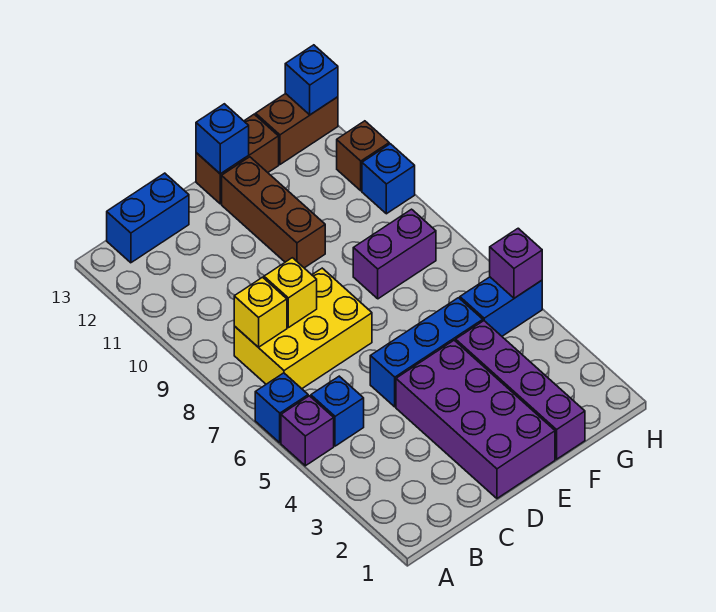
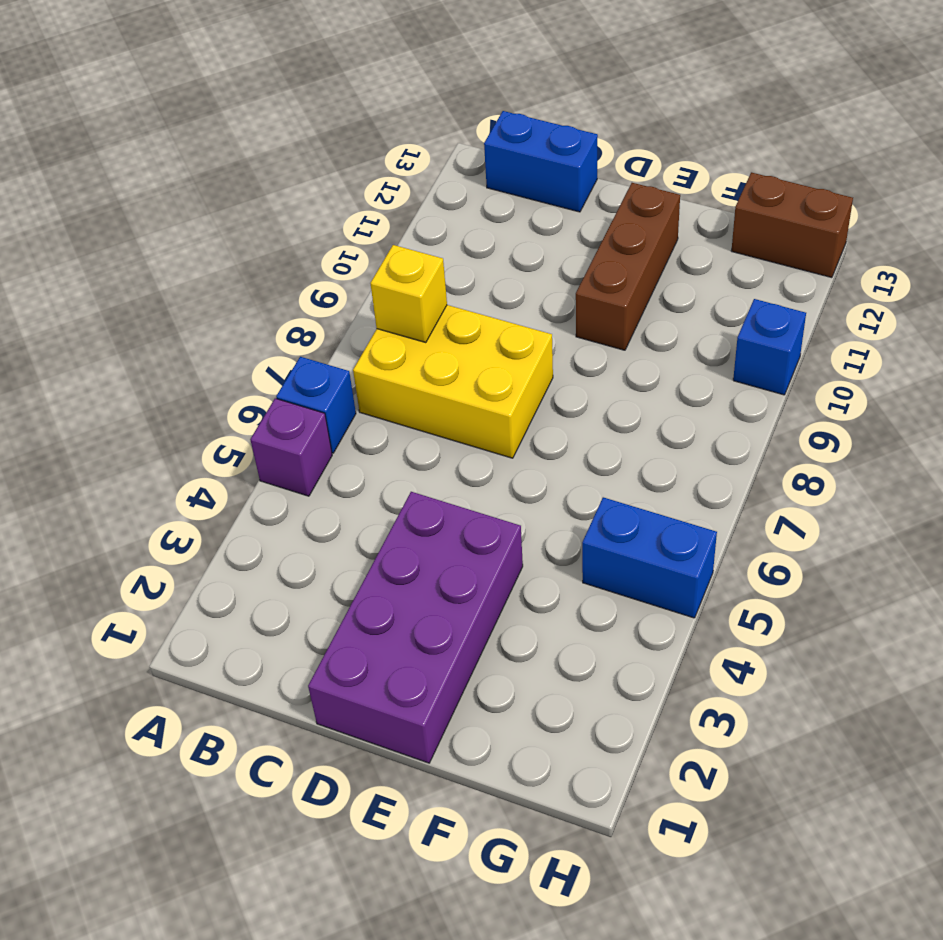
none -> blue brick B5 level 1
none -> blue brick D5:F5 level 1
none -> brown brick E13:F13 level 1

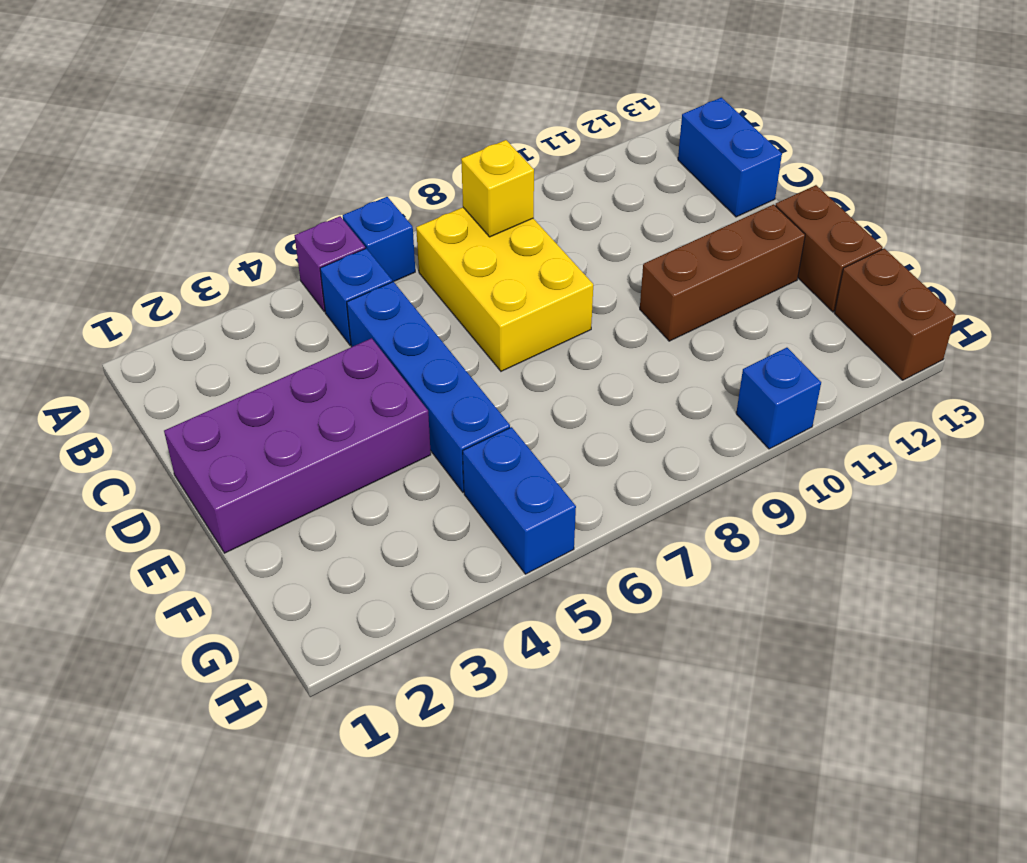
blue brick C5:F5 level 1 -> blue brick D5:F5 level 1
none -> purple brick F1:F4 level 1
none -> purple brick F8:G8 level 1
none -> brown brick H11 level 1

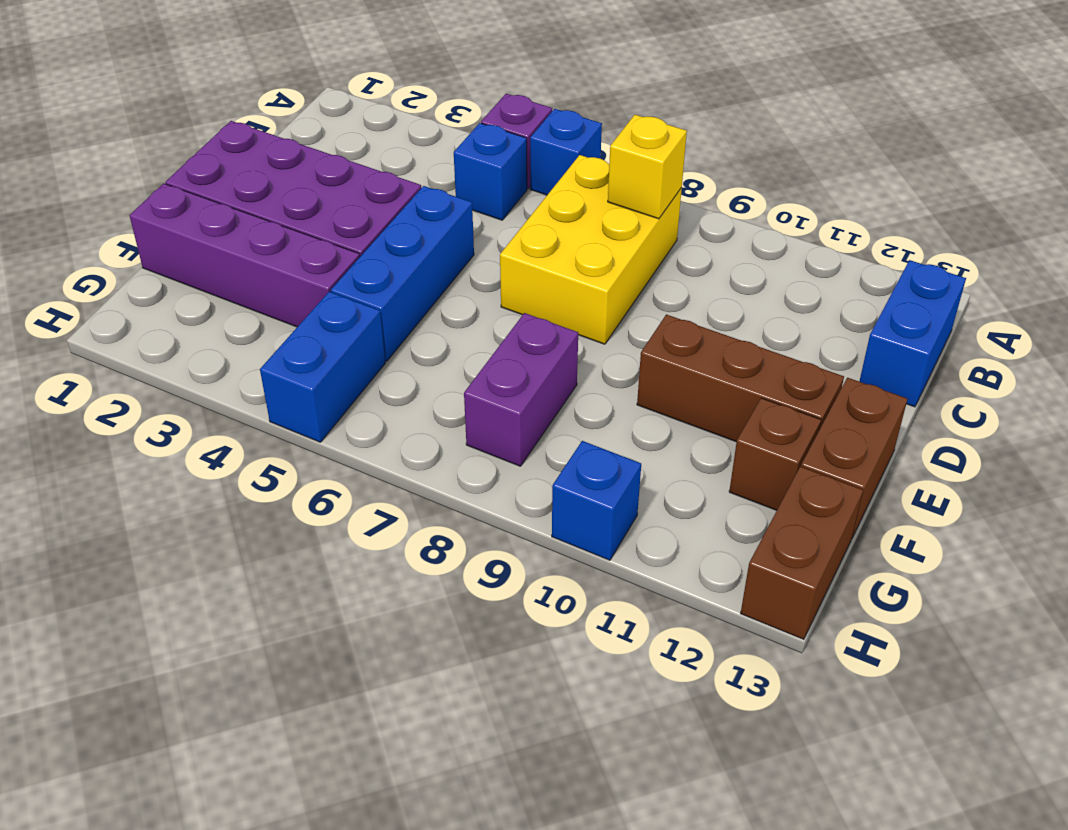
brown brick F12 level 1 -> brown brick H11 level 1
none -> yellow brick C8 level 2
none -> blue brick E13 level 2
none -> purple brick H5 level 2

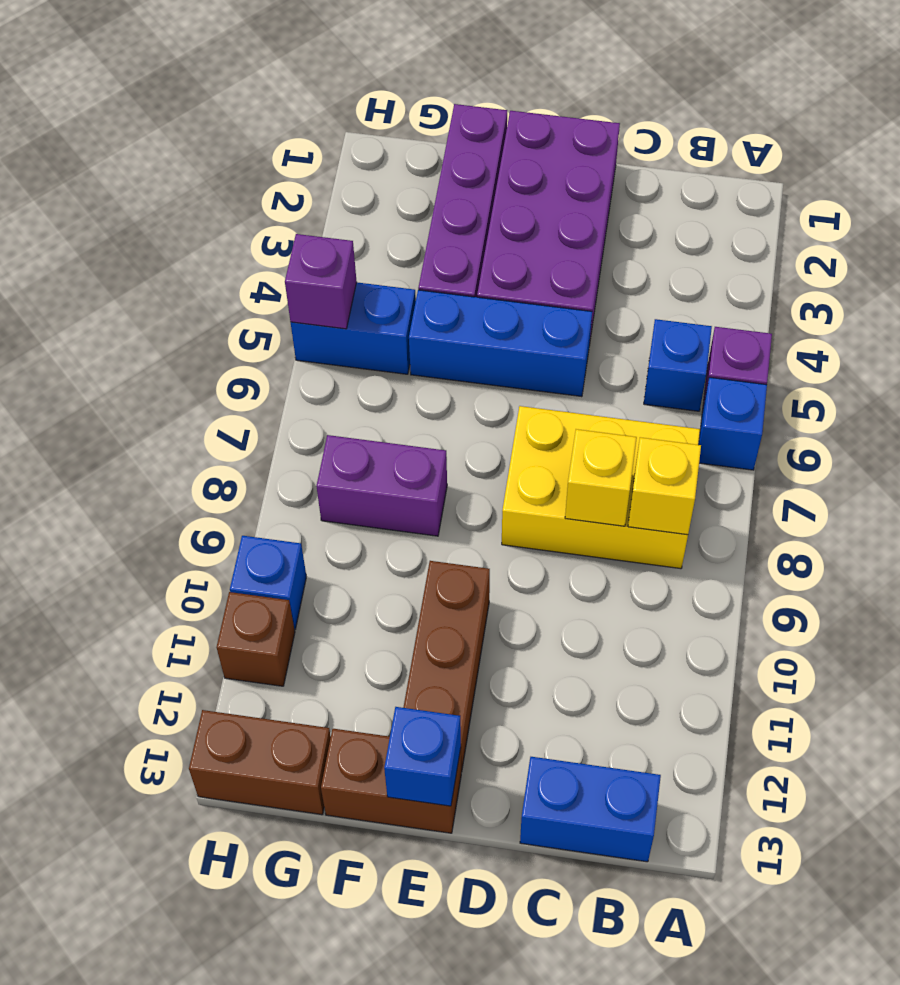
none -> blue brick H13 level 2

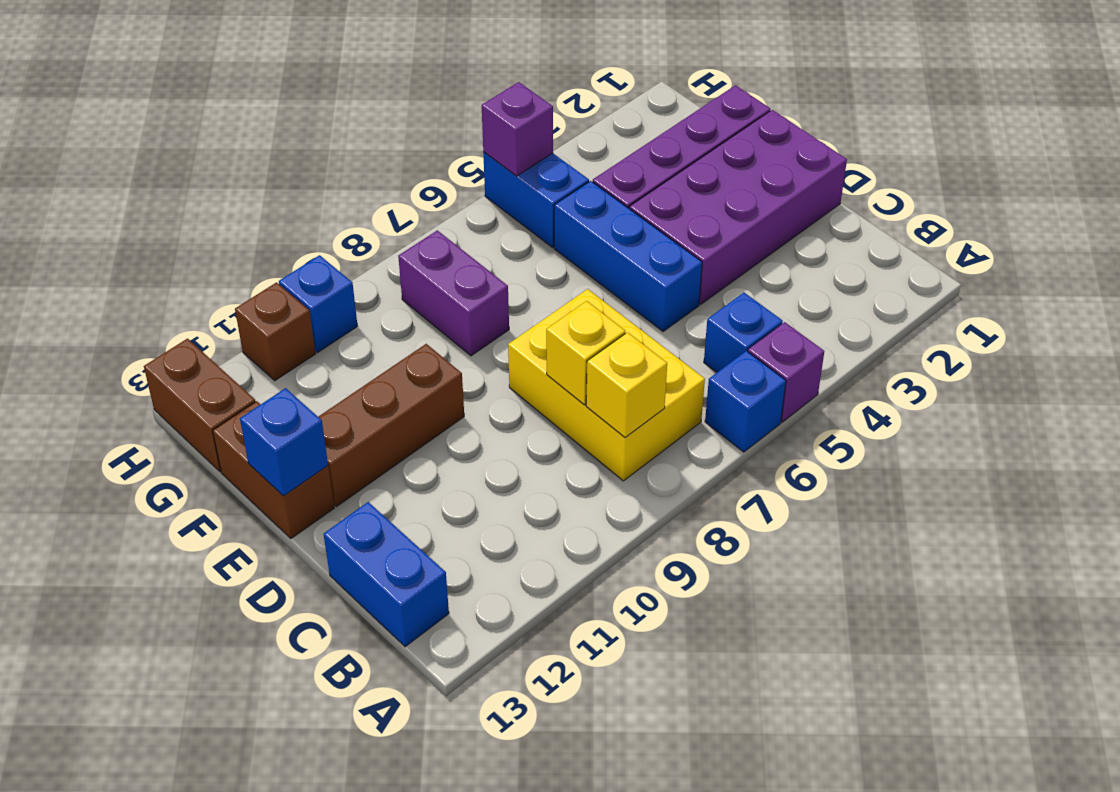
none -> blue brick H13 level 2

